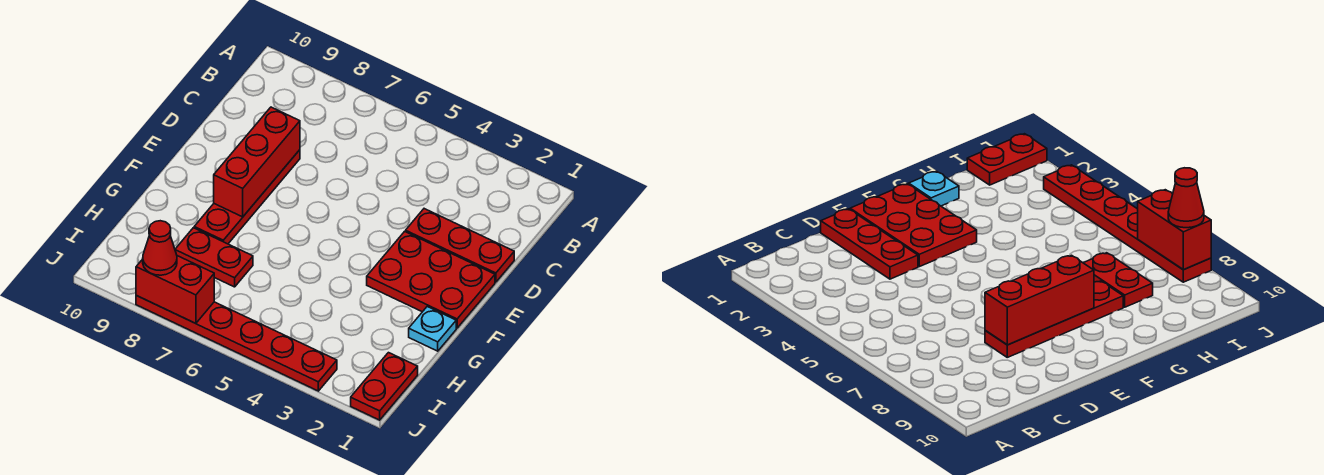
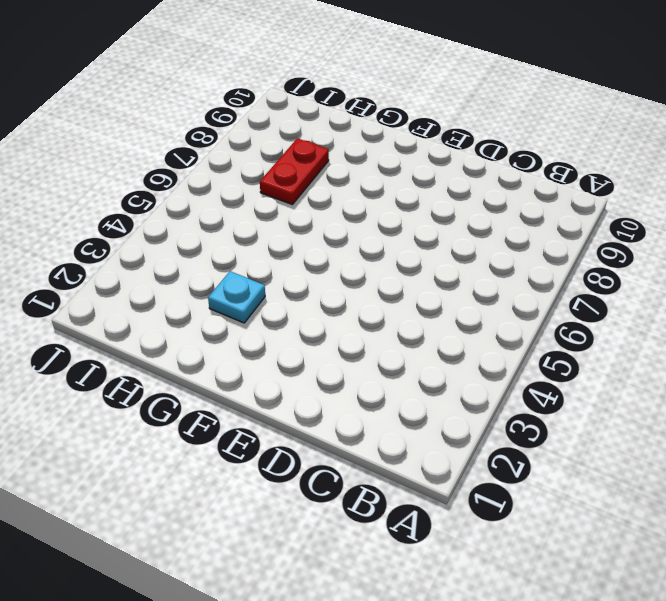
cyan plate G3 level 1 -> cyan plate G1 level 1
none -> red plate D1:D3 level 1
none -> red plate D8:G8 level 1

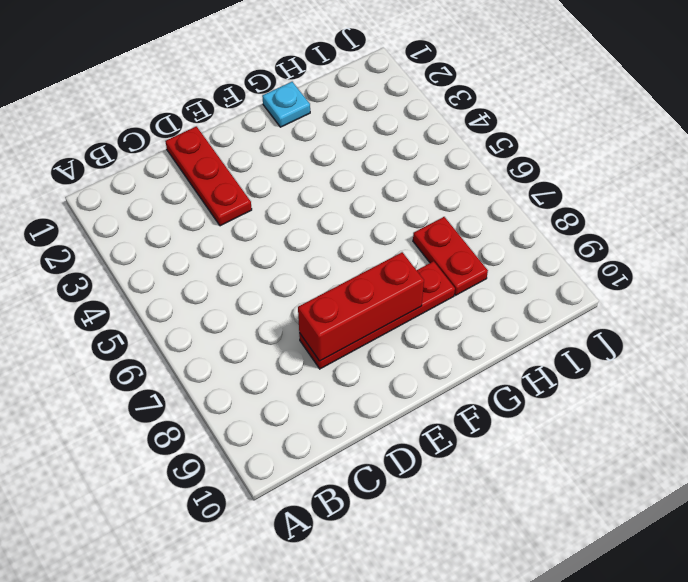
none -> red plate E1:F3 level 1
none -> red plate I1:J1 level 1

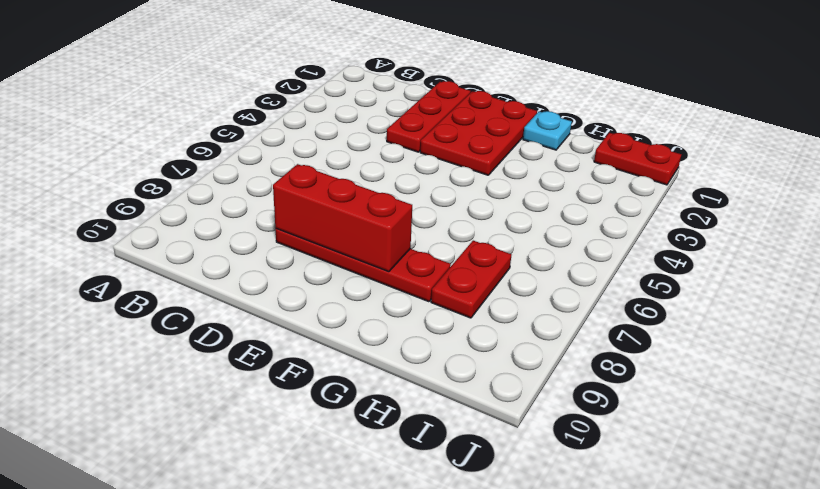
none -> red plate J3:J8 level 1
none -> red brick J7:J8 level 2

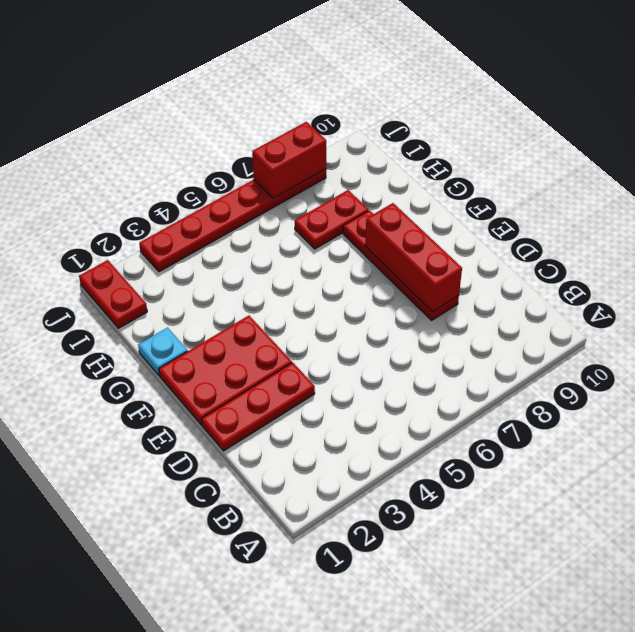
none -> red cone J8 level 3

